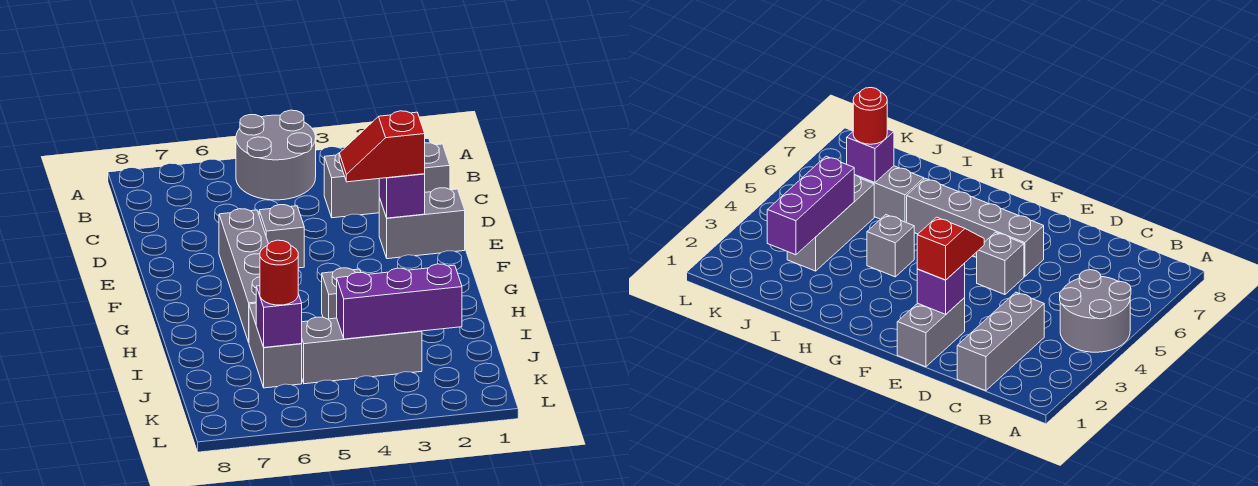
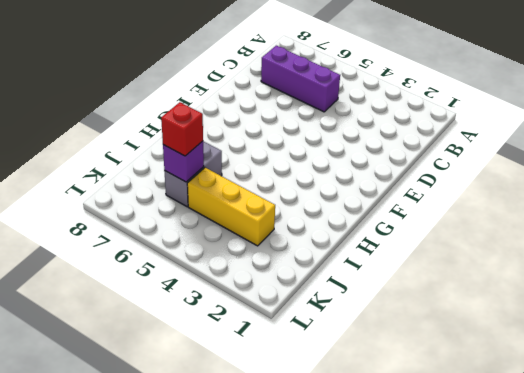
purple brick C5:C7 level 1 -> purple brick J2:J4 level 2
yellow brick J3:J5 level 1 -> grey brick J3:J5 level 1
red brick J6 level 3 -> red round brick J6 level 3
none -> grey round brick A4:B5 level 1
none -> grey brick C1:C3 level 1
none -> grey brick E1:E2 level 1

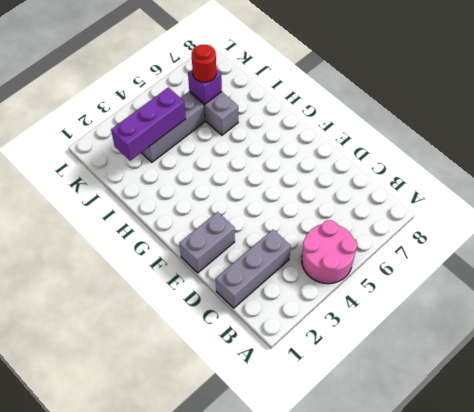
pink round brick A4:B5 level 1 -> grey round brick A4:B5 level 1
none -> grey brick E5 level 1
none -> grey brick E6:H6 level 1
none -> grey brick H4 level 1

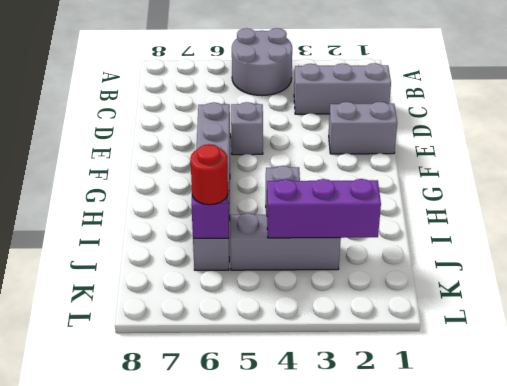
none -> purple brick E2 level 2
none -> red slope E2:E3 level 3 top 2

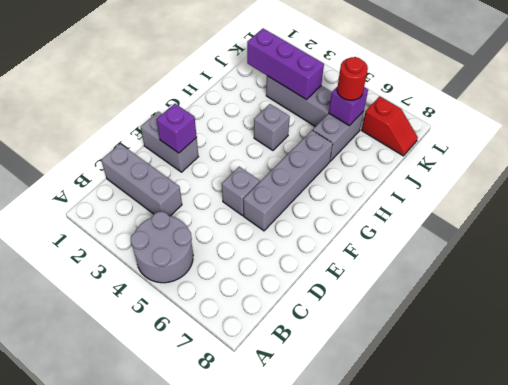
red slope K7:K8 level 1 top 7 -> red slope E2:E3 level 3 top 2

